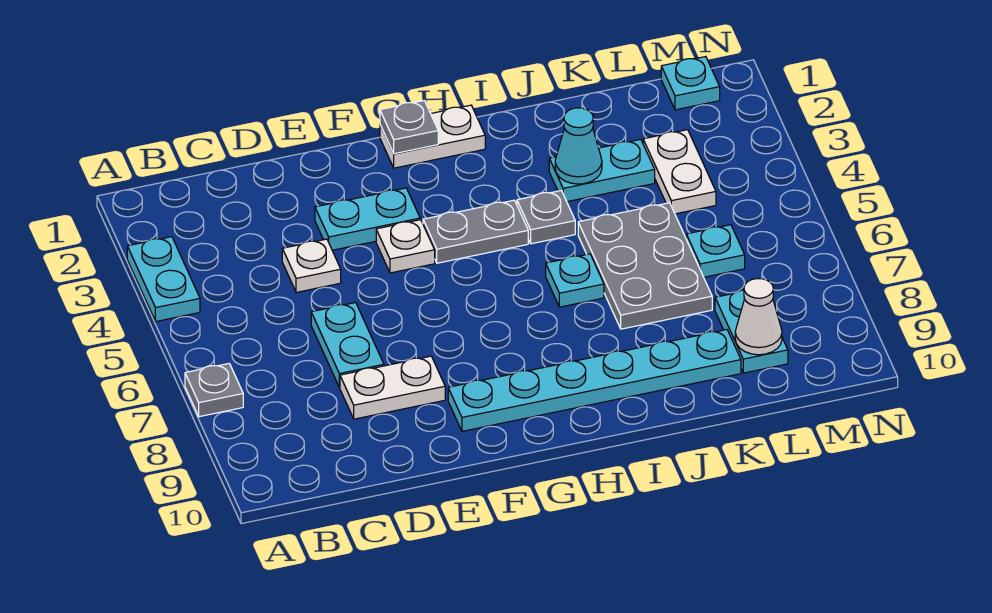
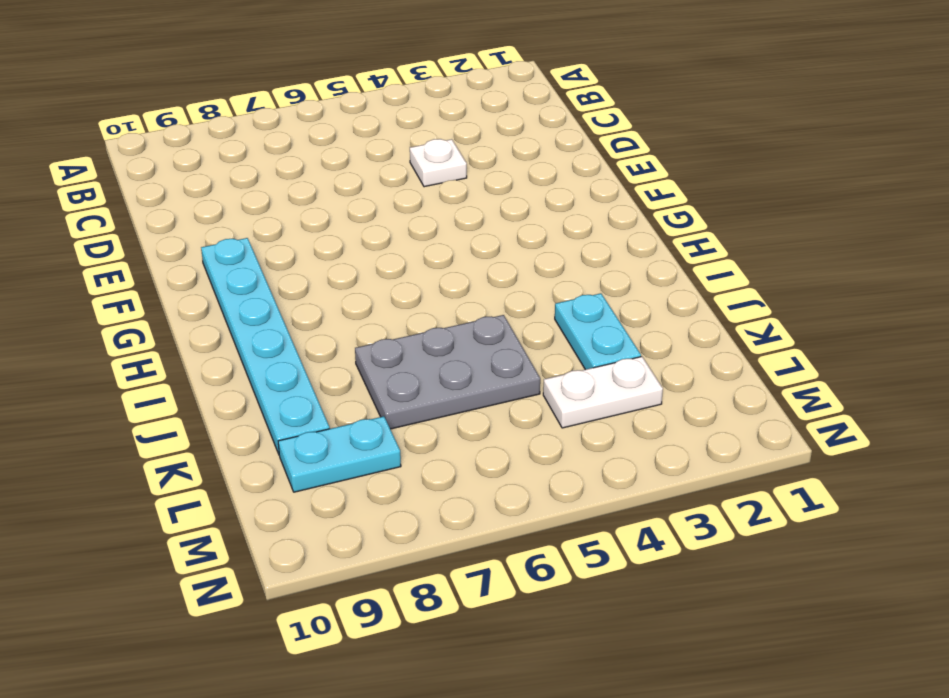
none -> cyan plate A3:A4 level 1
none -> grey plate A7 level 1
none -> cyan plate D6:D7 level 1

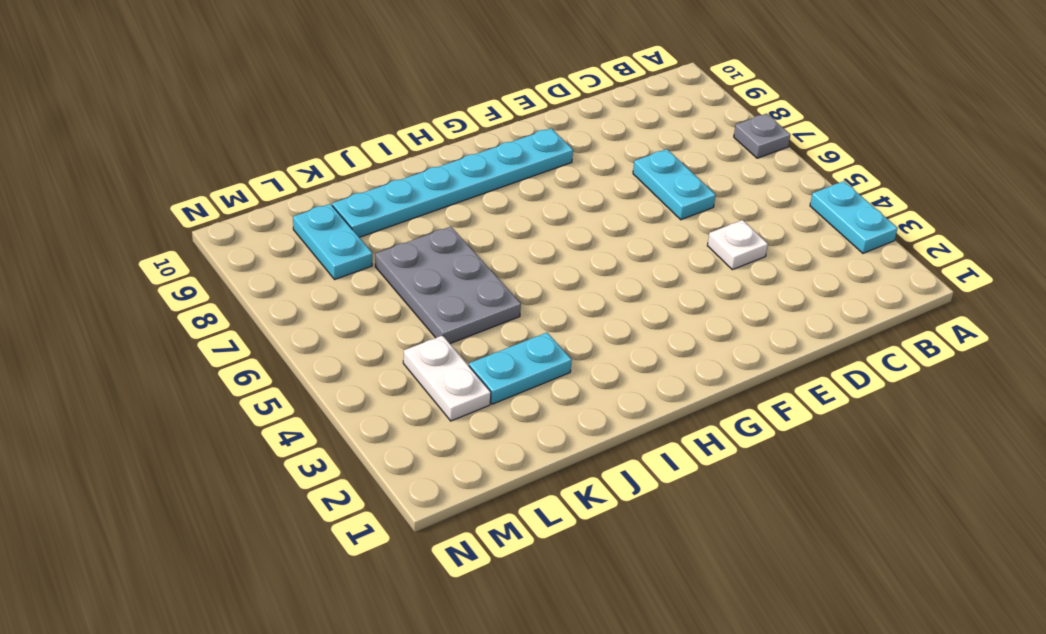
none -> white plate D8:E8 level 1
none -> cyan plate E3:F3 level 1
none -> white plate F4 level 1

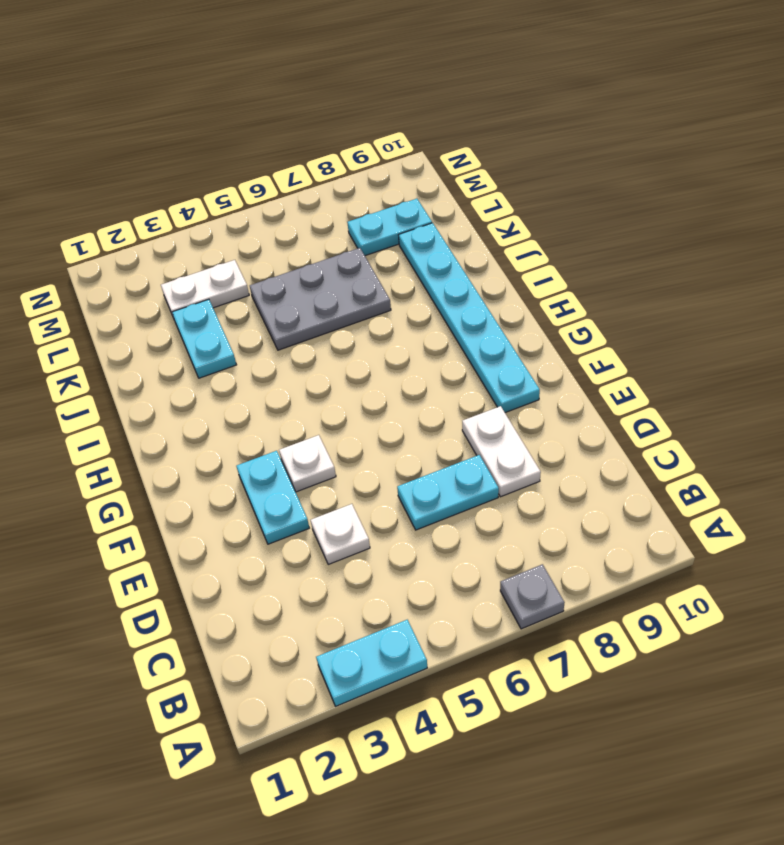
none -> white plate G1:H1 level 1
none -> grey plate G4:H4 level 1
none -> grey plate I4 level 1

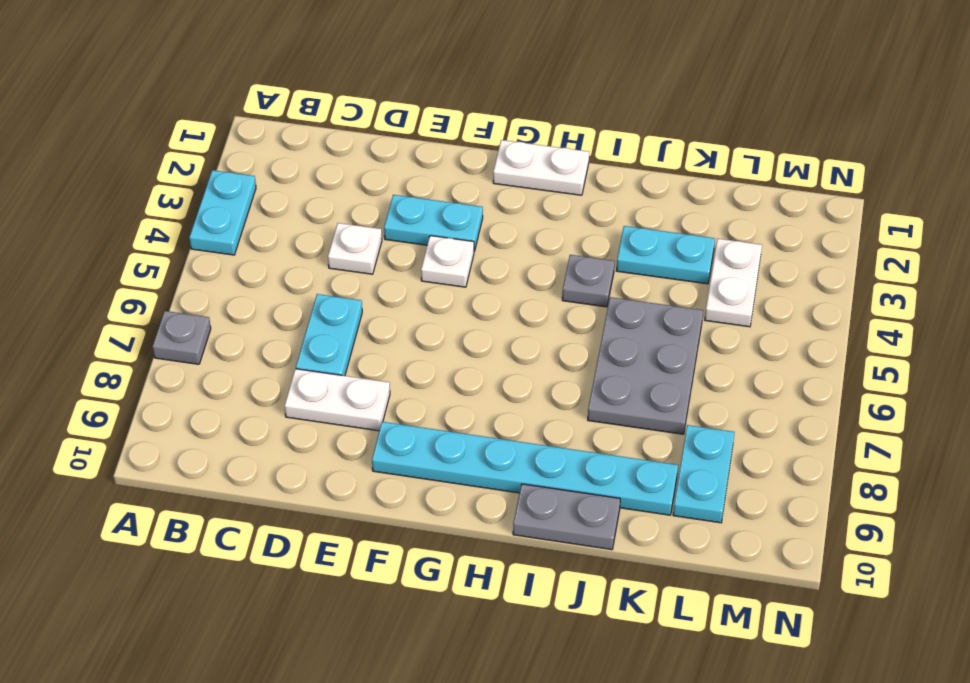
grey plate I10:J10 level 1 -> grey plate G4:H4 level 1
none -> cyan plate I6 level 1
none -> cyan plate L6 level 1
none -> cyan plate M1 level 1

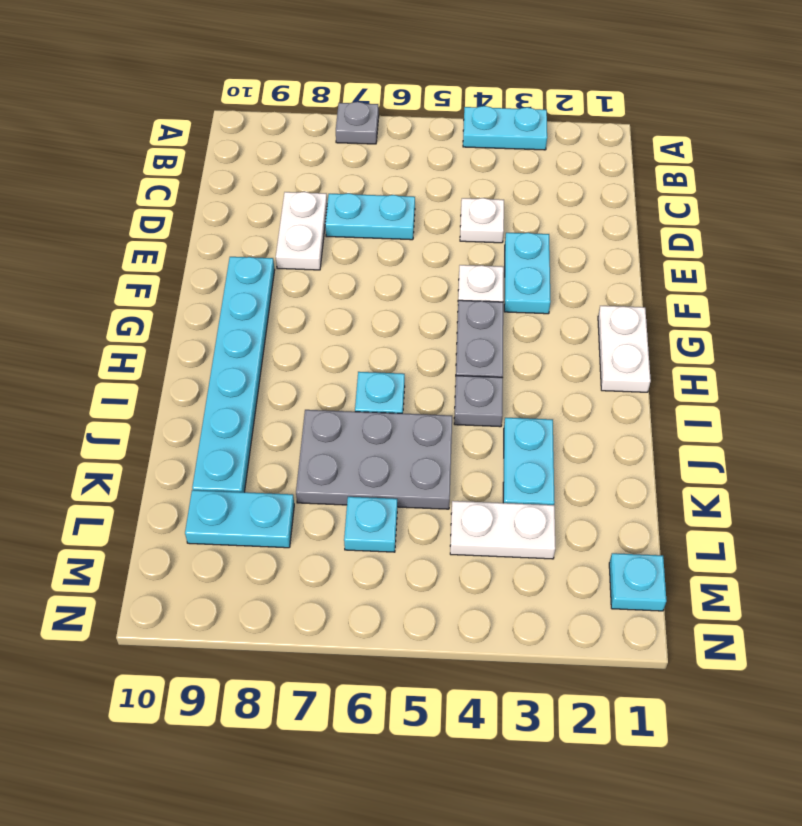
none -> grey plate G1 level 2
none -> cyan cone J3 level 2
none -> white cone L9 level 2

